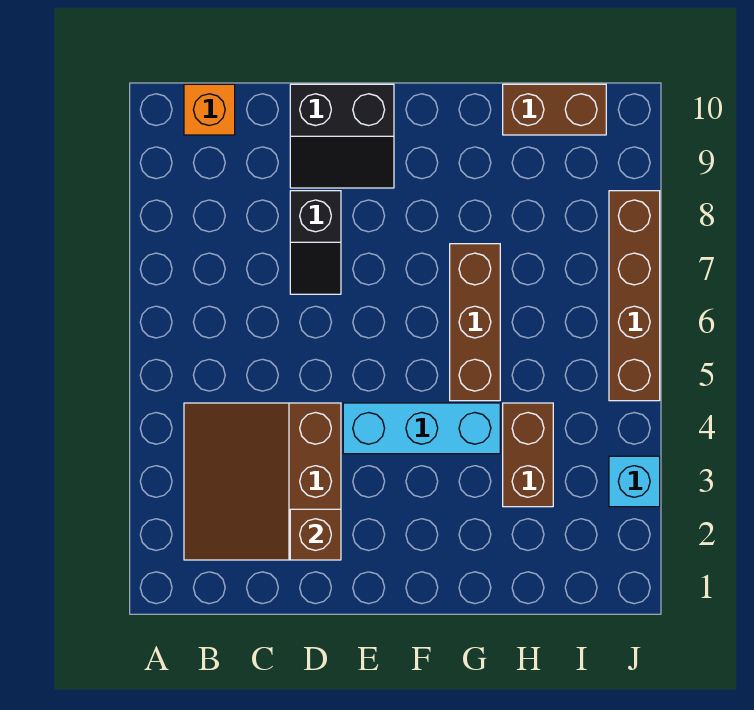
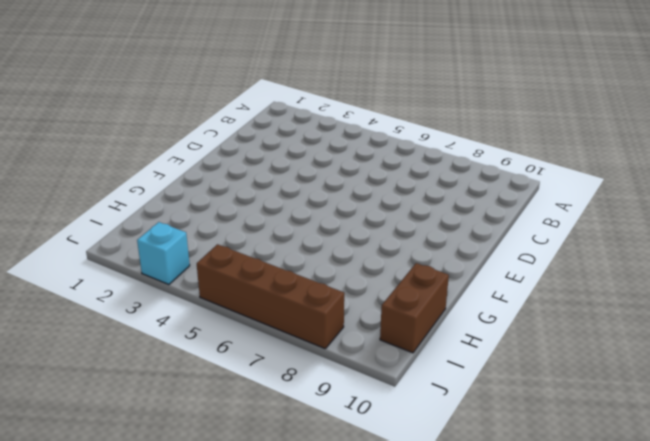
none -> brown slope B2:D4 level 1 top D
none -> orange brick B10 level 1

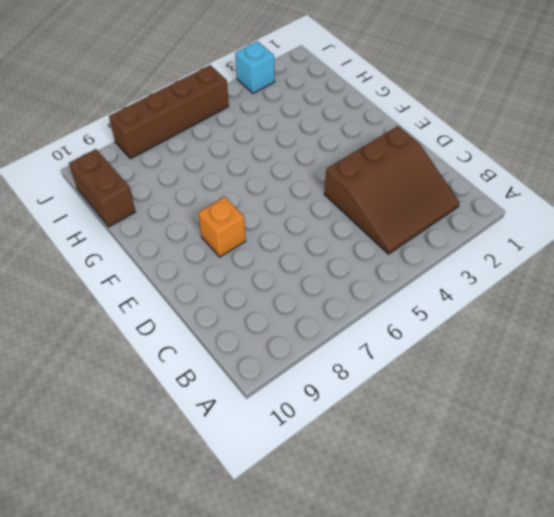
orange brick E8 level 1 -> orange brick B10 level 1
none -> black slope D7:D8 level 1 top 8
none -> black slope D9:E10 level 1 top 10

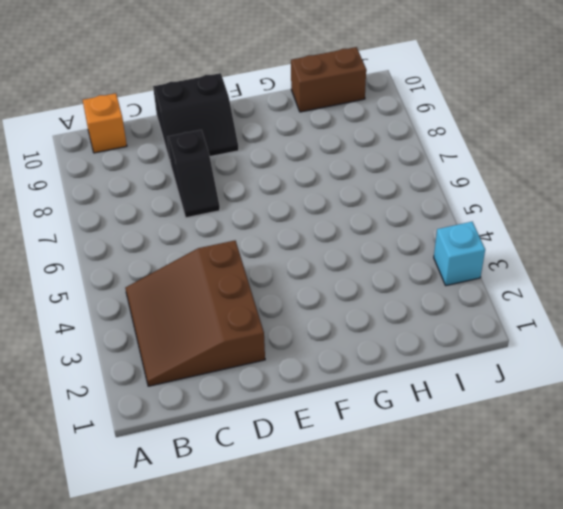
none -> cyan brick E4:G4 level 1
none -> brown brick G5:G7 level 1

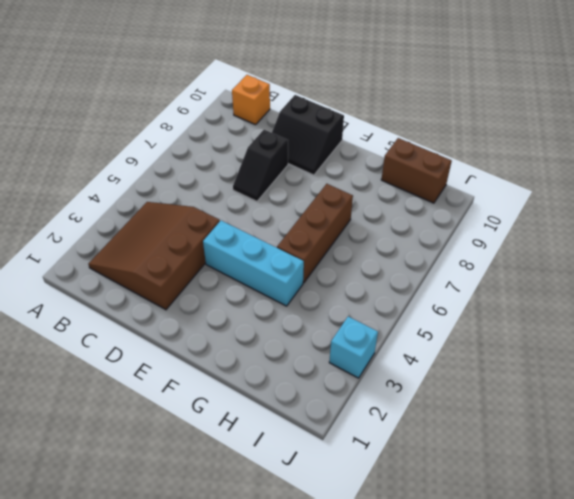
none -> brown brick H3:H4 level 1
none -> brown brick J5:J8 level 1

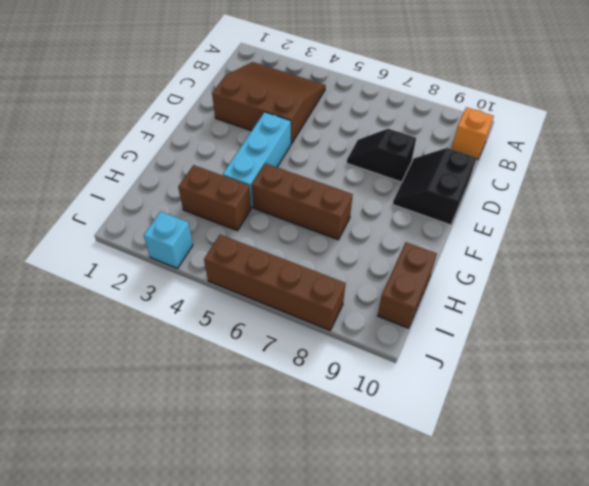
none -> brown brick D2 level 2

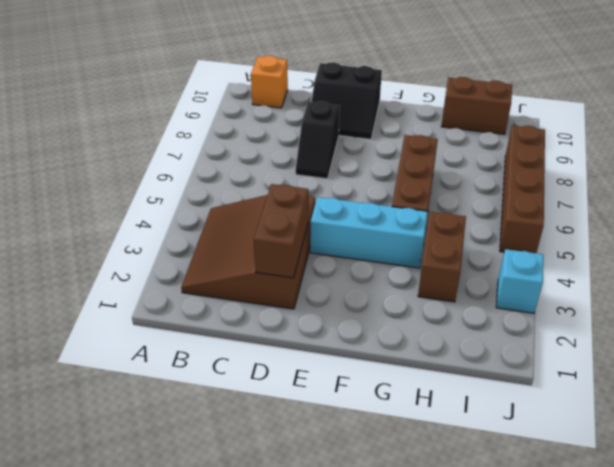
brown brick D2:D3 level 2 -> brown brick D2 level 2

